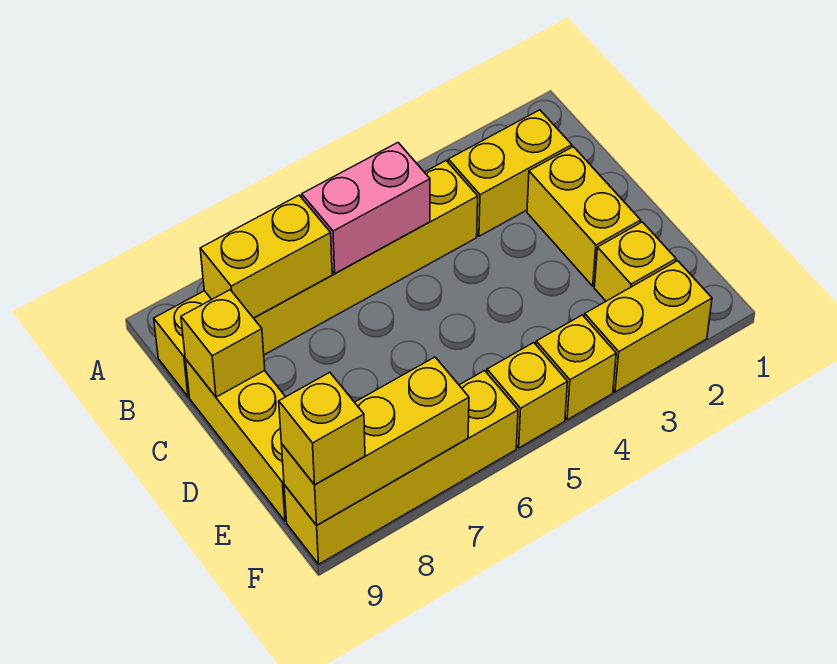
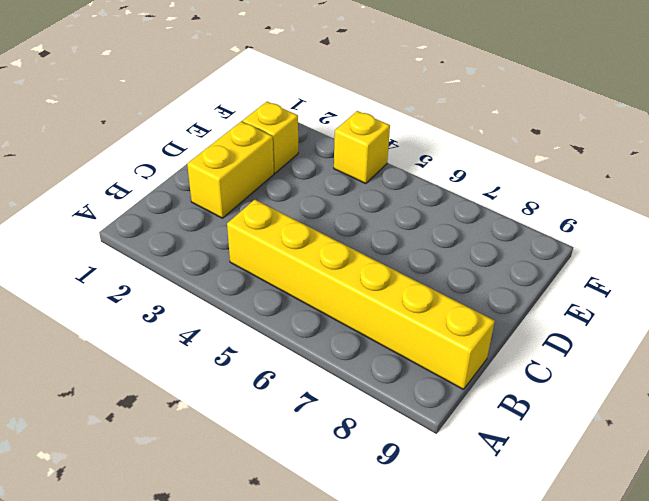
none -> yellow brick B2:B3 level 1
none -> yellow brick C9:E9 level 1
none -> yellow brick F2:F3 level 1

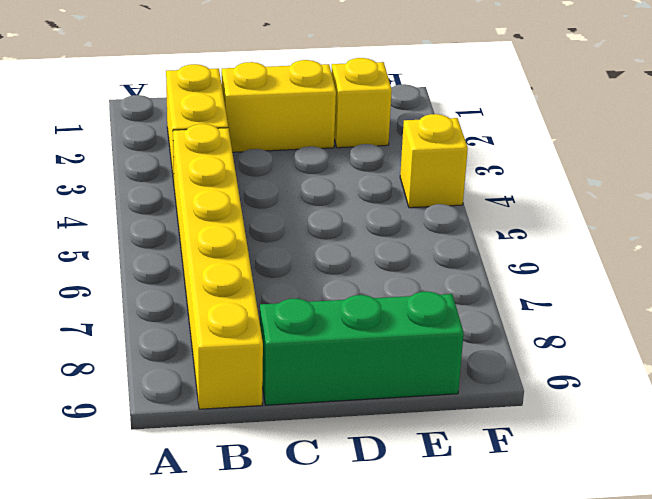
green brick C9:E9 level 1 -> yellow brick C9:E9 level 1
none -> yellow brick F2:F3 level 1
none -> yellow brick F5 level 1
none -> yellow brick F6:F9 level 1

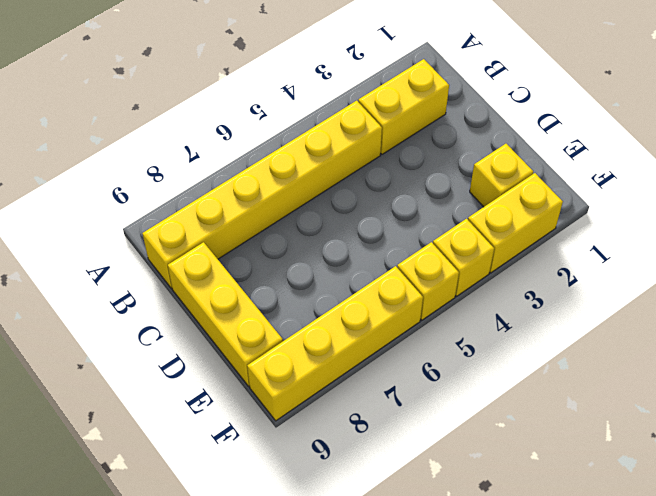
none -> yellow brick C2:D2 level 1
none -> pink brick B5:B6 level 2
none -> yellow brick B7:B8 level 2

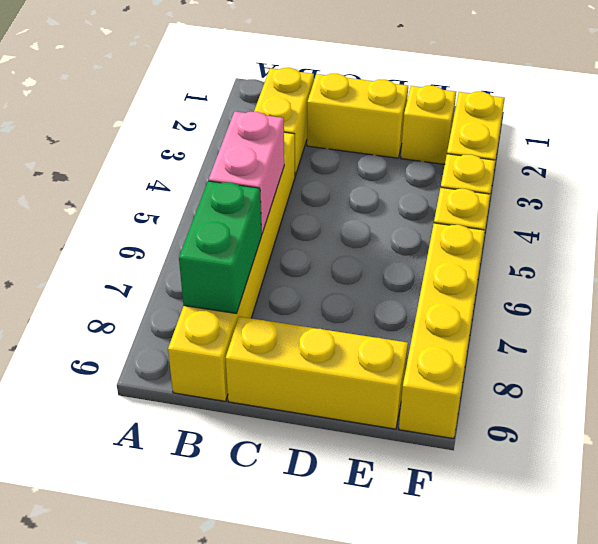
green brick B7:B8 level 2 -> yellow brick B7:B8 level 2
none -> yellow brick C9 level 2
none -> yellow brick F7:F9 level 2
none -> yellow brick F9 level 3

